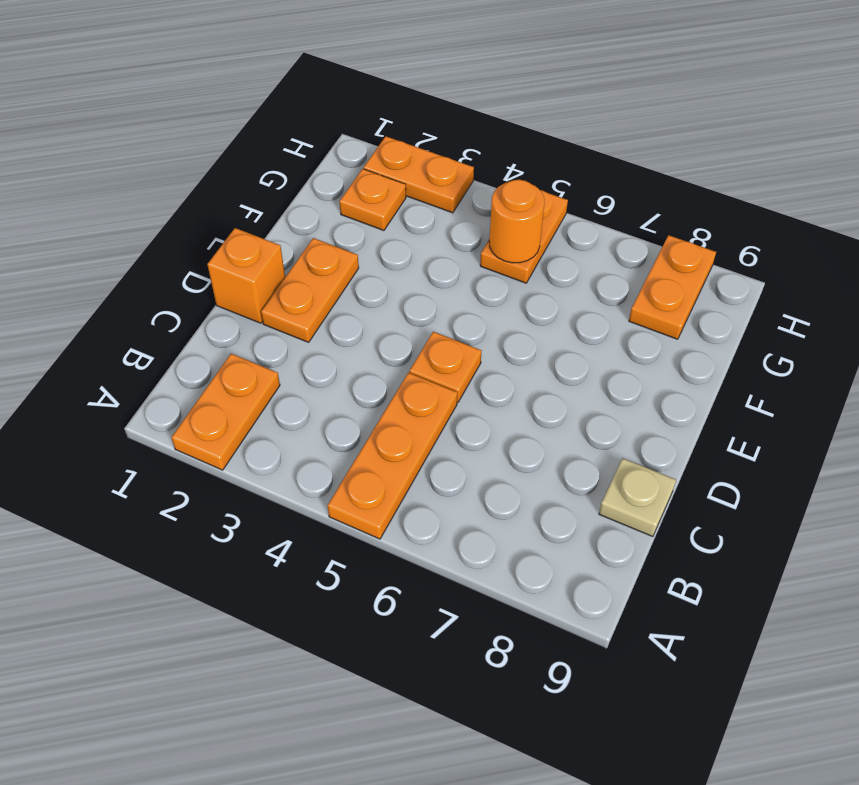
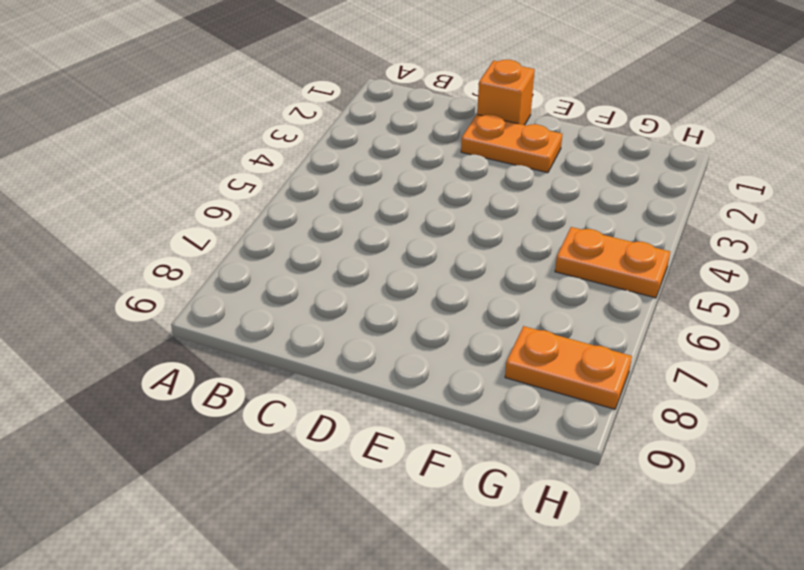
none -> orange plate A2:B2 level 1
none -> orange plate A5:C5 level 1

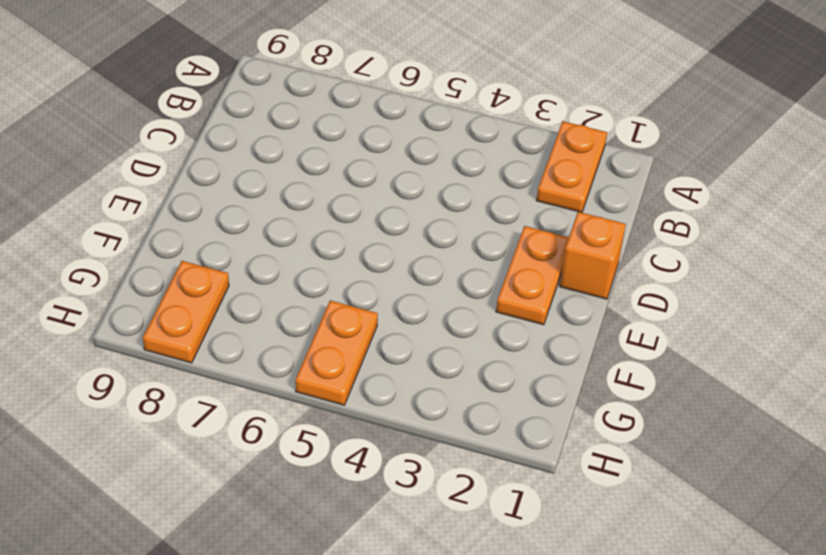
none -> orange plate A5:C5 level 1
none -> tan plate C9 level 1

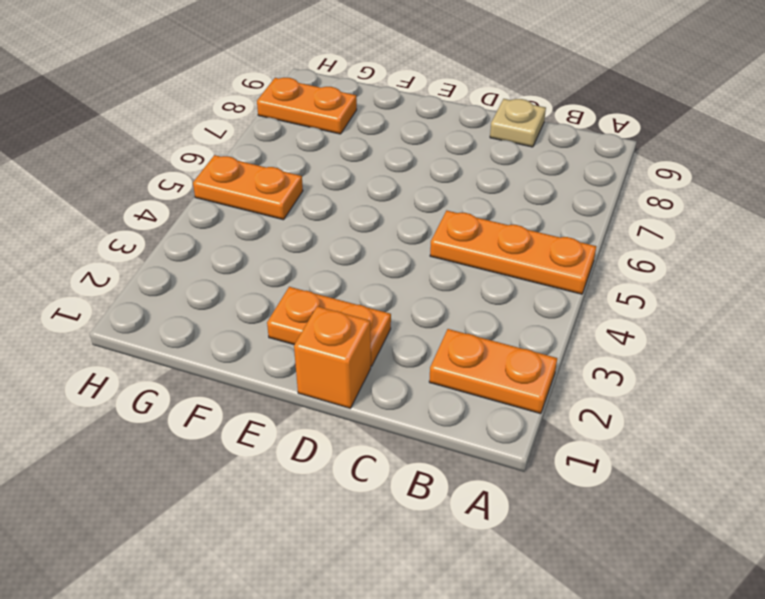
none -> orange plate D5 level 1
none -> orange plate G2 level 1

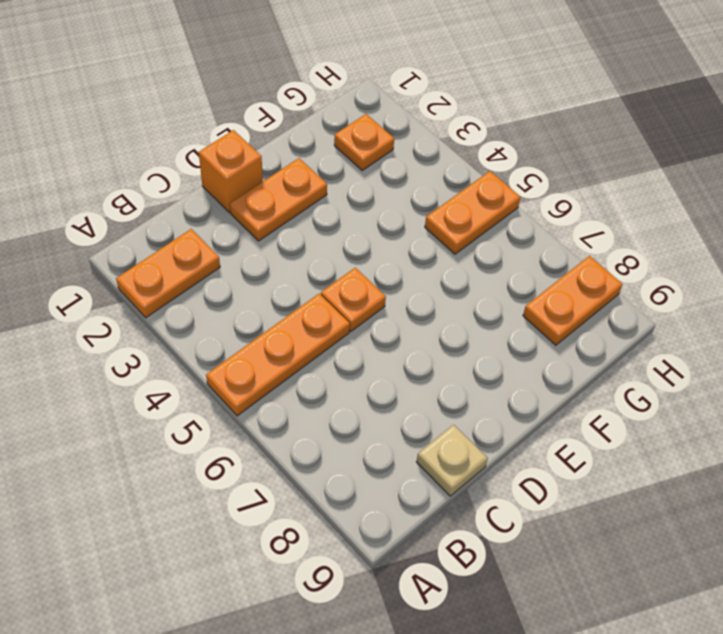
none -> orange plate H2:H3 level 1
none -> orange round brick G5 level 2

